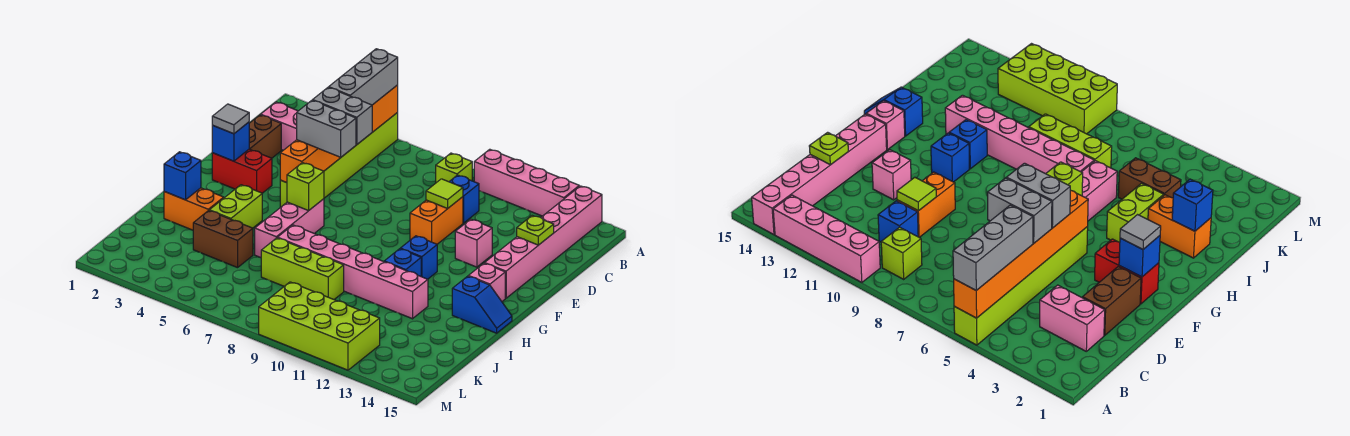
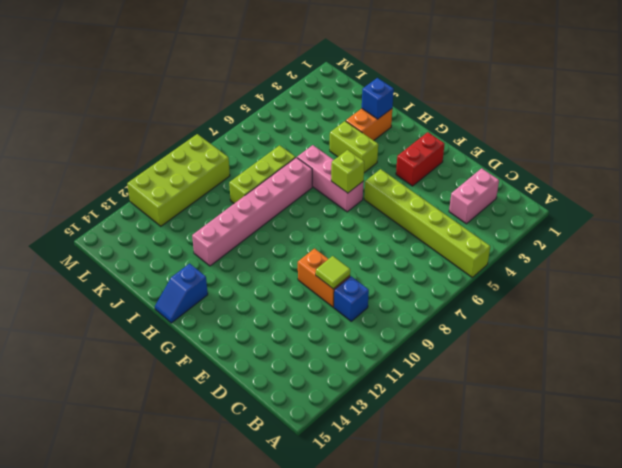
none -> pink brick A10:A13 level 1
none -> pink brick A14:F14 level 1
none -> lime brick B9 level 1
none -> brown brick D2:E2 level 1

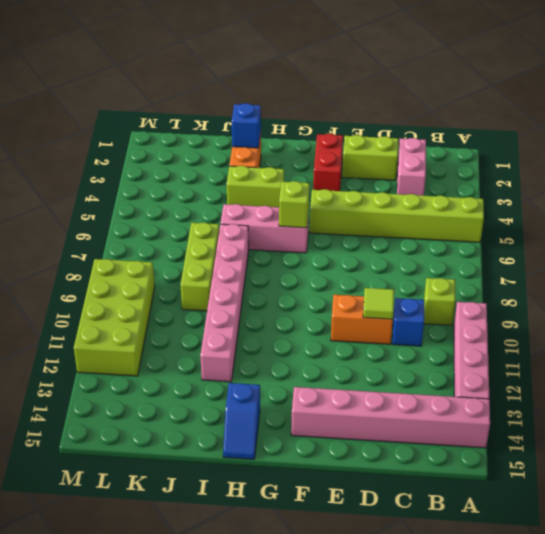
lime brick D2:E2 level 1 -> brown brick D2:E2 level 1
none -> pink brick E12 level 1
none -> blue brick G11 level 1
none -> pink brick G14 level 1
none -> blue brick H11 level 1

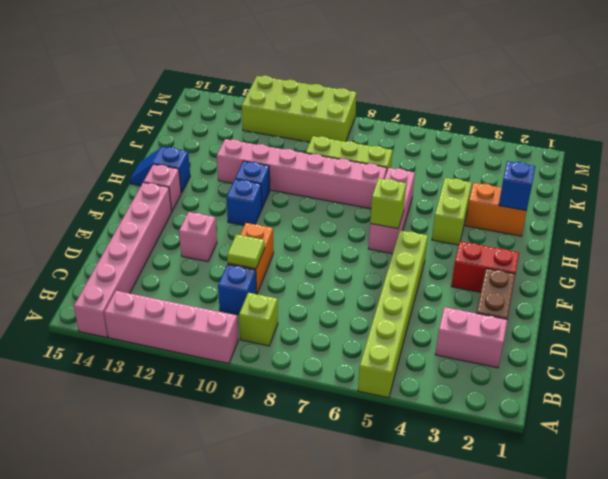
none -> brown brick J4:J5 level 1
none -> orange brick A5:F5 level 2
none -> lime plate D14 level 2
none -> blue brick F2 level 2

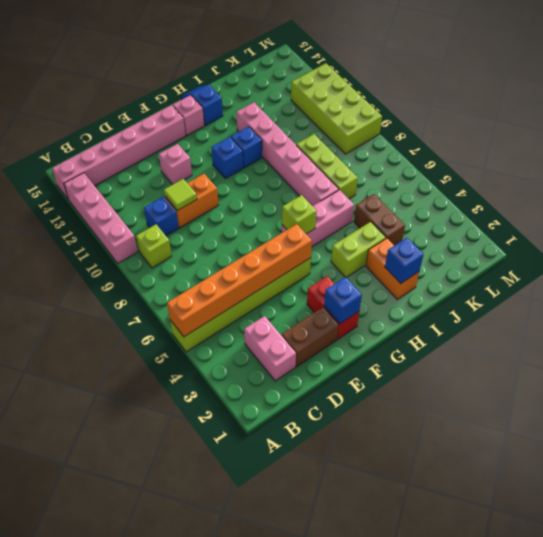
none -> lime plate D14 level 2
none -> grey brick A5:C5 level 3
none -> grey brick D5:D6 level 3
none -> grey brick E5:E6 level 3

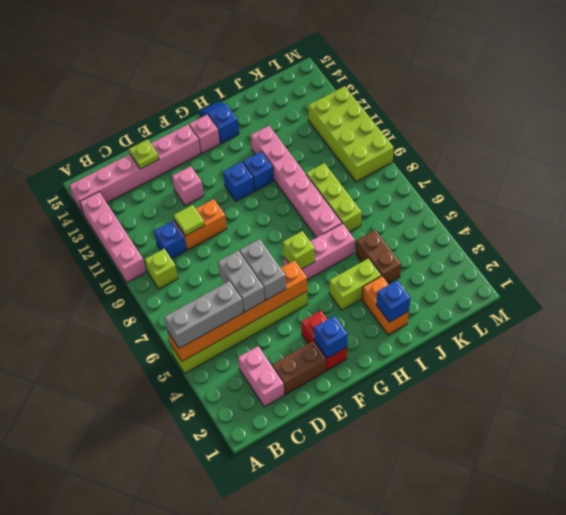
none -> grey tile F2 level 3

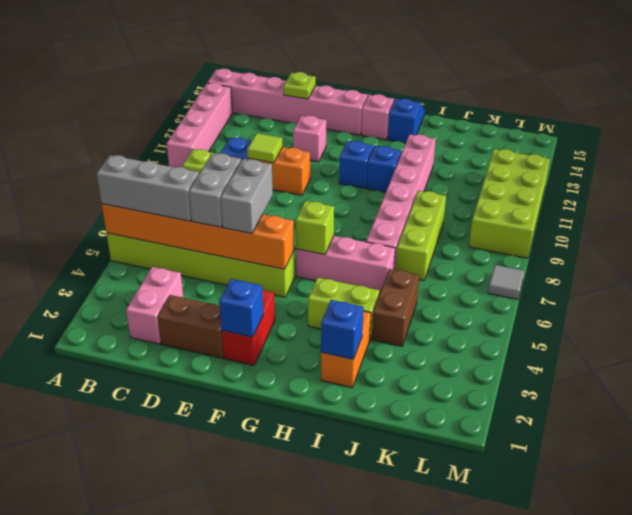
grey tile M7 level 1 -> grey tile F2 level 3

